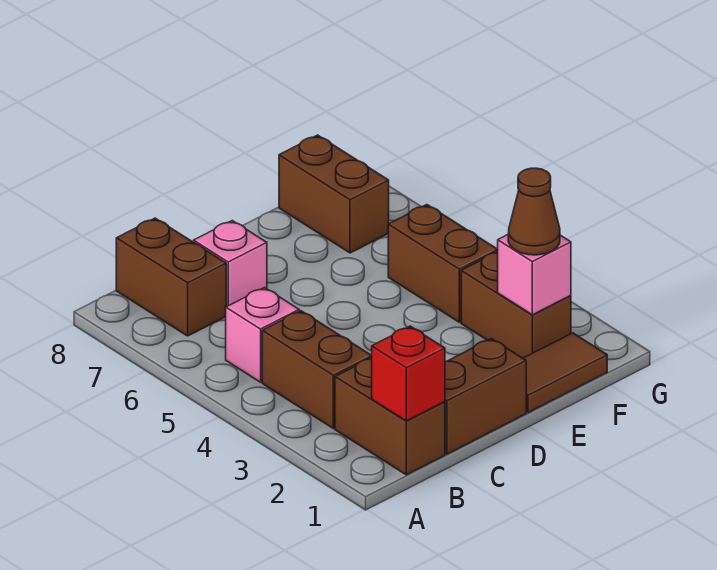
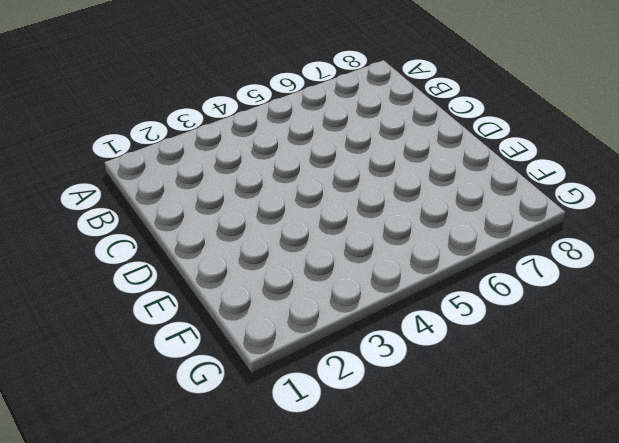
none -> brown brick B1:B2 level 1
none -> brown brick B3:B4 level 1
none -> pink brick B5 level 1

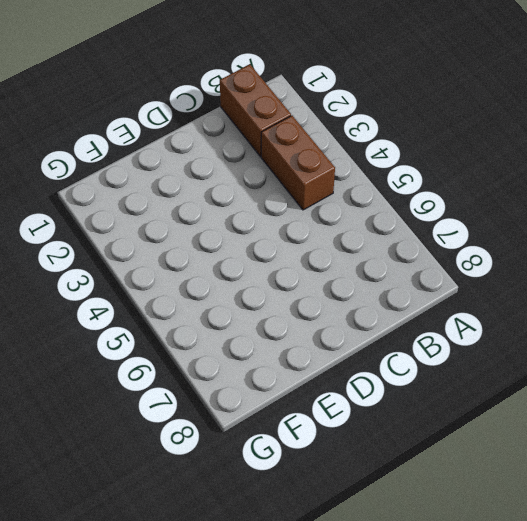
none -> pink brick B5 level 1
none -> brown brick B7:B8 level 1
none -> brown brick C1:D1 level 1

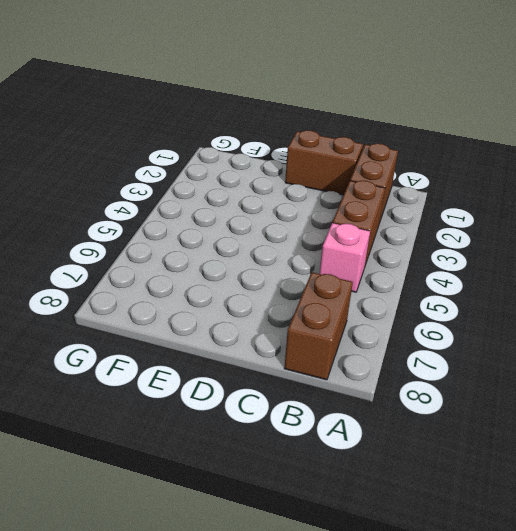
none -> pink brick C7 level 1
none -> brown tile E1:F1 level 1
none -> brown brick F2:F3 level 1

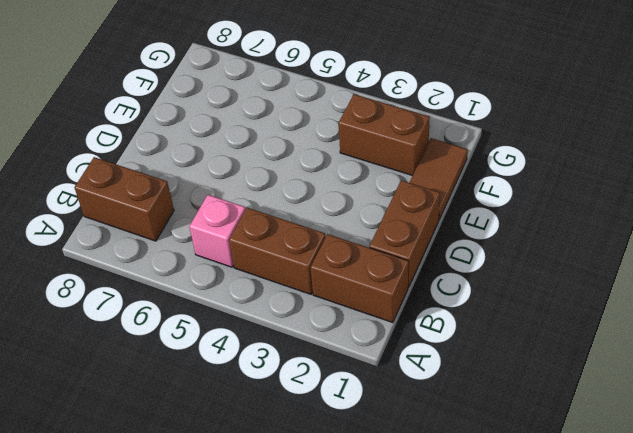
none -> pink brick C7 level 1
none -> brown brick F4:F5 level 1
none -> brown brick F7:F8 level 1

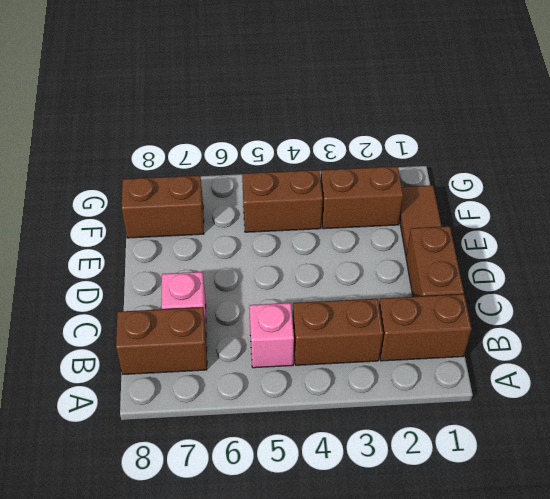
none -> red brick B1 level 2
none -> pink brick F2 level 2
none -> brown cone F2 level 3

